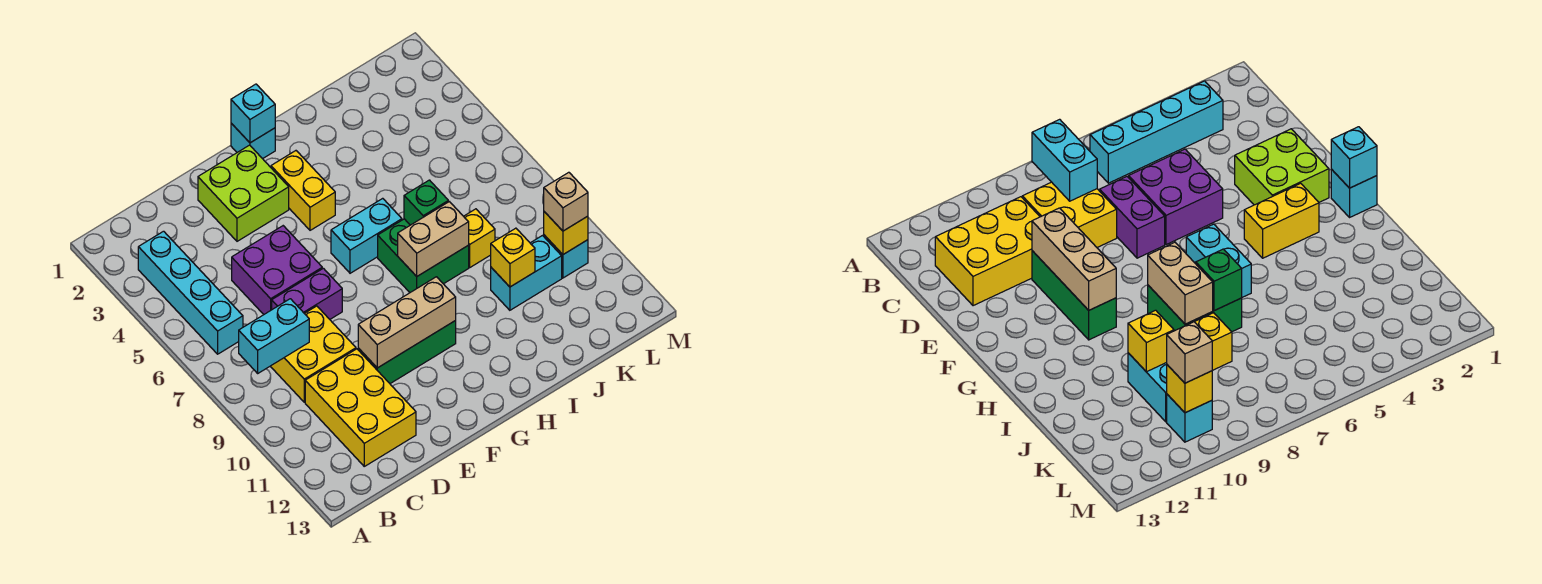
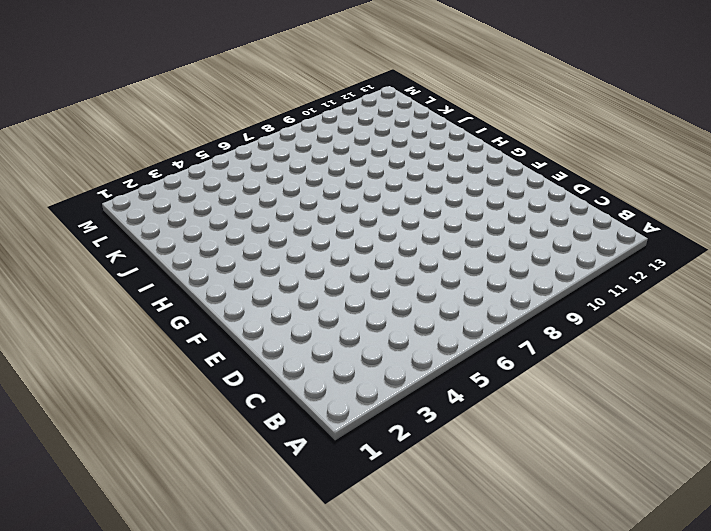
none -> cyan brick B3:B6 level 1
none -> yellow brick C8:D9 level 1
none -> yellow brick C10:D12 level 1

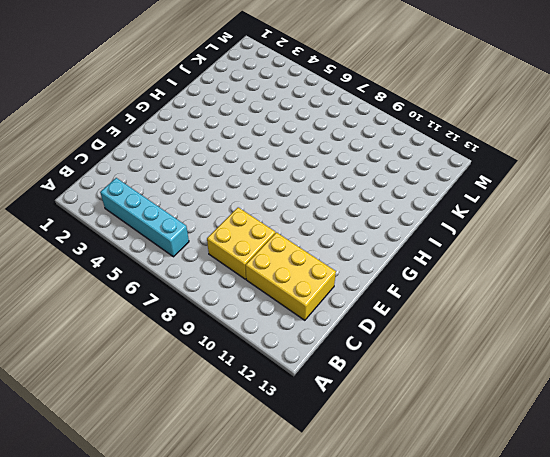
none -> purple brick D5:E6 level 1
none -> purple brick D7:E7 level 1
none -> lime brick E2:F3 level 1

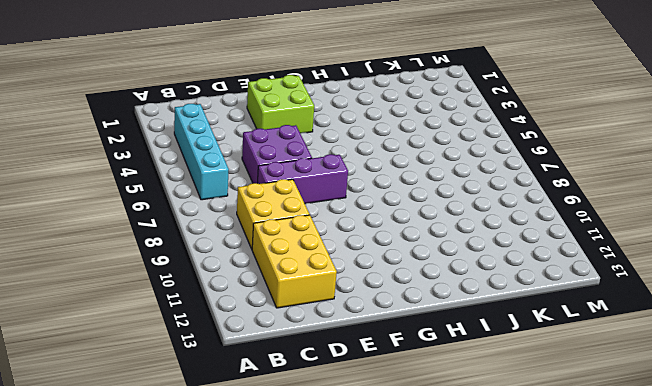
purple brick D7:F7 level 1 -> purple brick D7:E7 level 1
none -> green brick E10:G10 level 1
none -> cyan brick G1 level 1
none -> yellow brick G3:G4 level 1

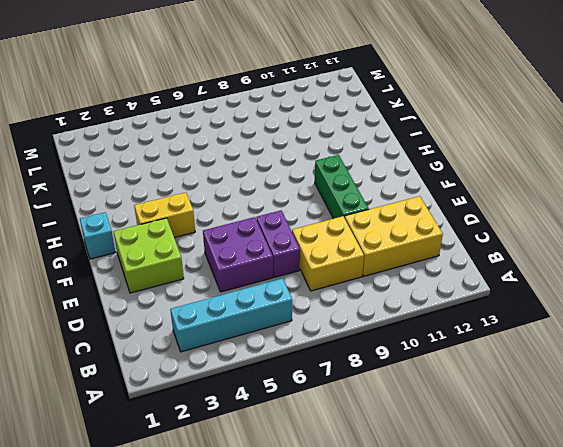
none -> cyan brick G6:H6 level 1
none -> green brick H7:I8 level 1
none -> yellow brick J8 level 1

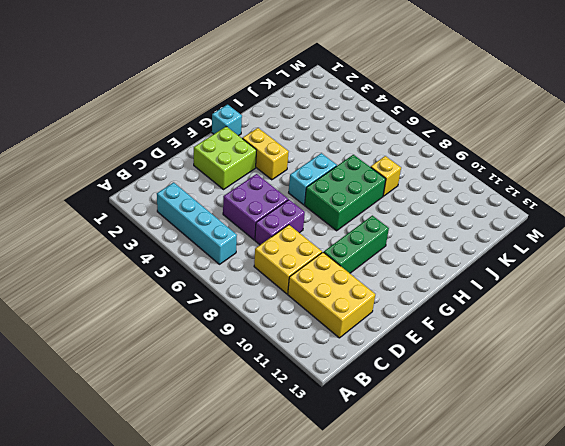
green brick G7:I8 level 1 -> green brick H7:I8 level 1
none -> cyan brick J10:K10 level 1
none -> cyan brick L10 level 1
none -> cyan brick B8:C8 level 2

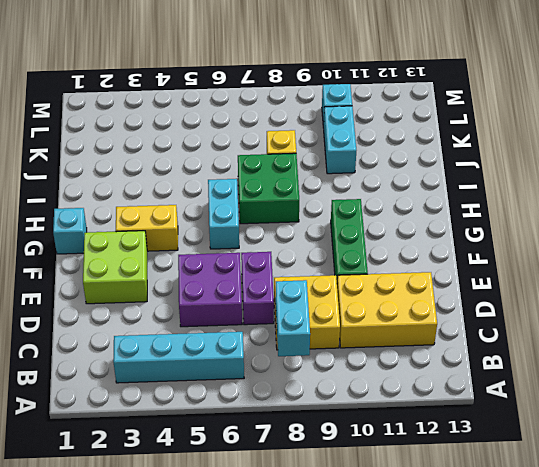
none -> tan brick E10:G10 level 2
none -> cyan brick G1 level 2
none -> tan brick H8:I8 level 2

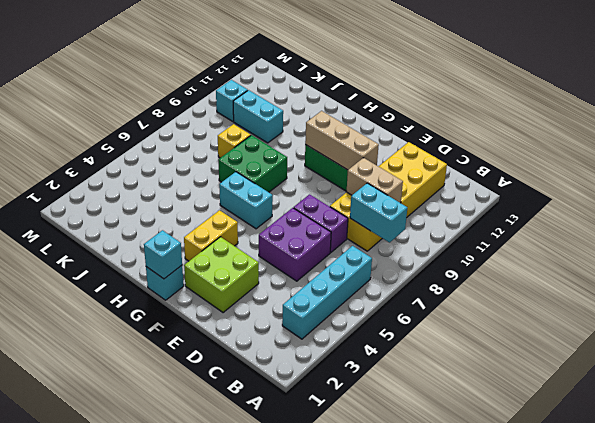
tan brick C9:D9 level 2 -> tan brick H8:I8 level 2
none -> green brick I7 level 2
none -> yellow brick J10 level 2
none -> yellow brick L10 level 2

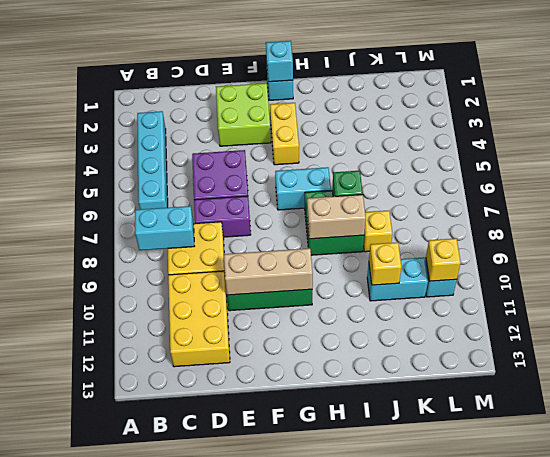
none -> tan brick L10 level 3

